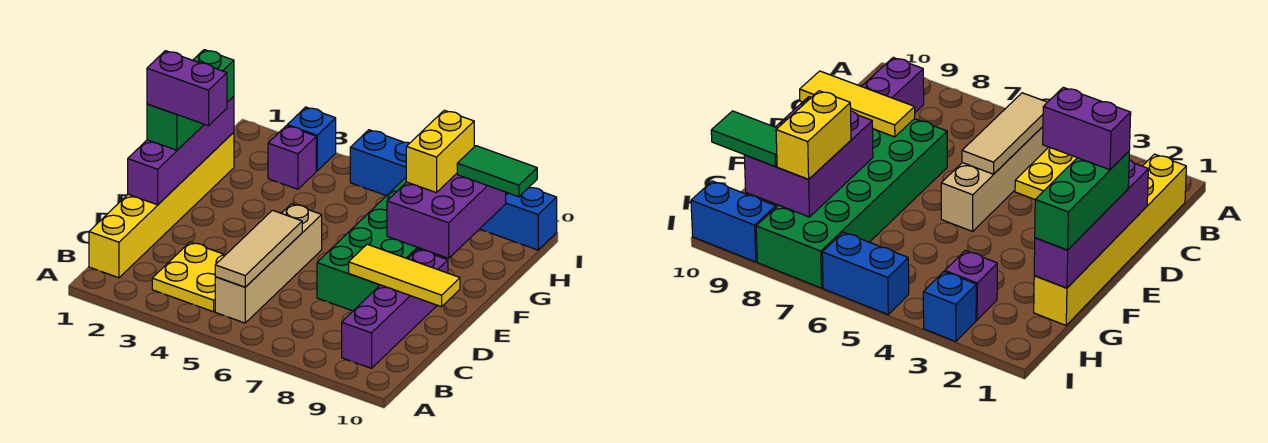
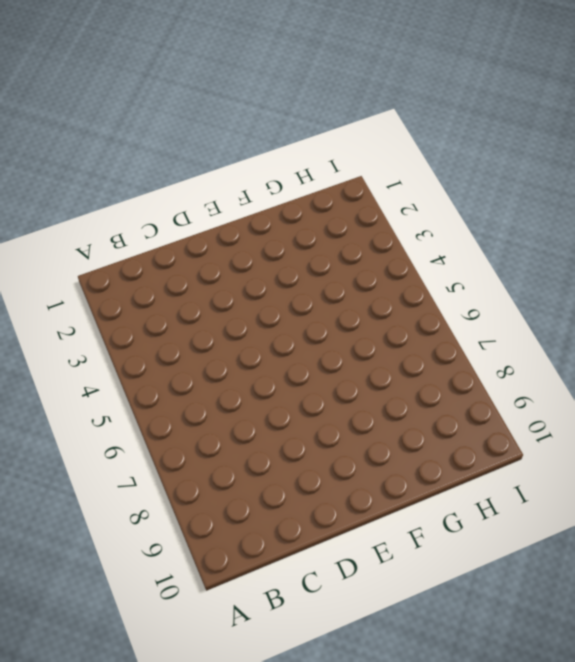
none -> yellow brick B1:G1 level 1
none -> yellow plate B3:C4 level 1
none -> tan brick B5:E5 level 1

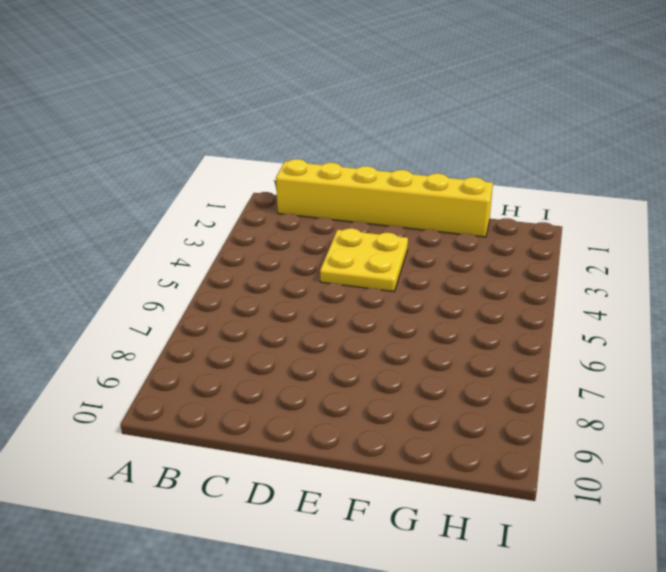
yellow plate D3:E4 level 1 -> yellow plate B3:C4 level 1
none -> tan brick B5:E5 level 1
none -> purple brick B9:E9 level 1
none -> green brick D7:I8 level 1

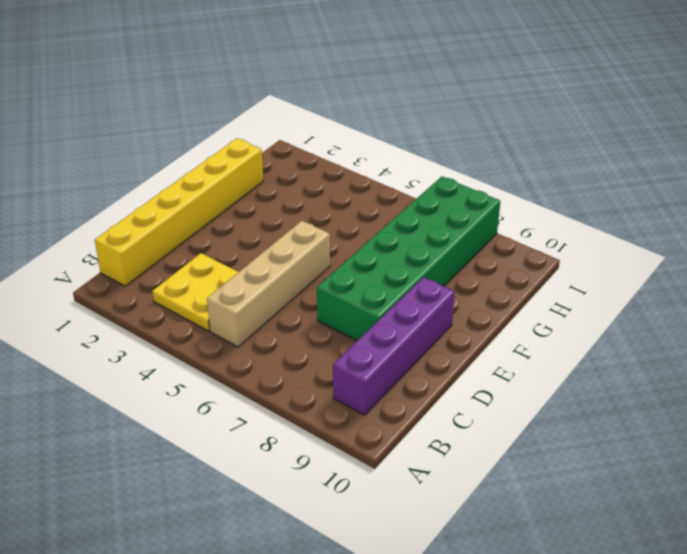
none -> purple brick H3 level 1
none -> blue brick I3 level 1
none -> blue brick I5:I6 level 1

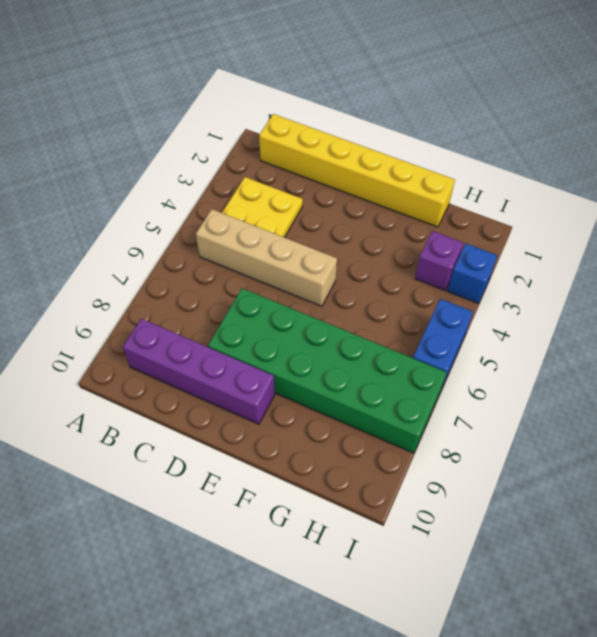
none -> blue brick I9:I10 level 1
none -> tan tile B5:D5 level 2
none -> purple brick D1:G1 level 2

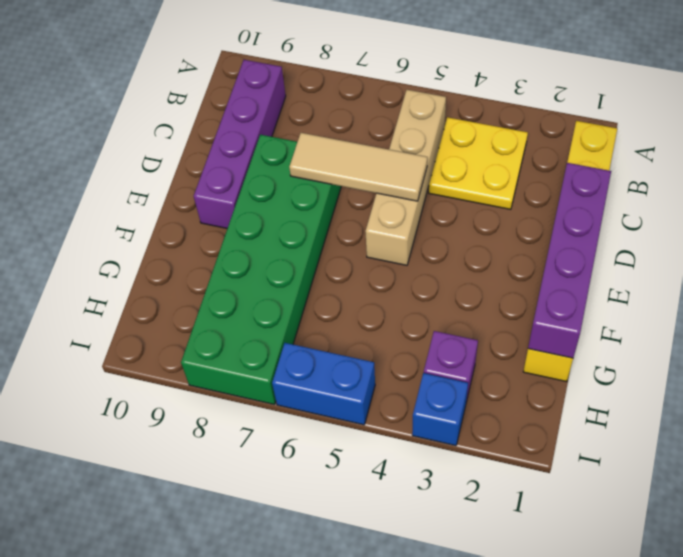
tan tile D5:D7 level 2 -> tan tile B5:D5 level 2
none -> blue brick I9:I10 level 1
none -> yellow tile D8:D10 level 2
none -> purple brick F8:H9 level 2

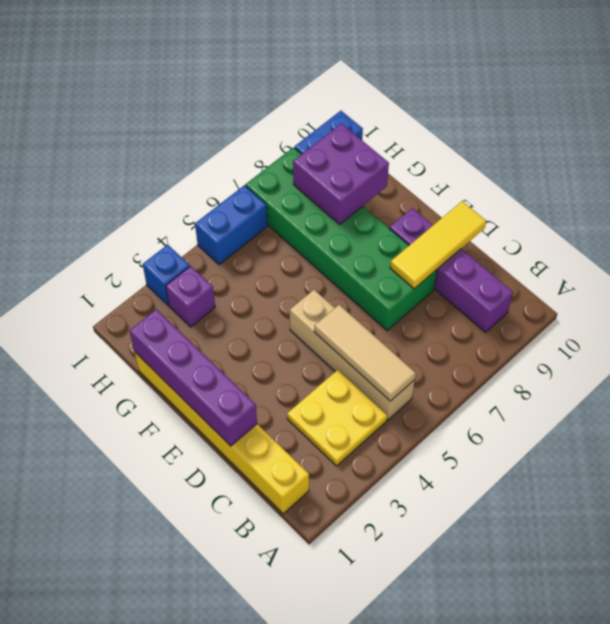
purple brick G8:H9 level 2 -> purple brick F8:H9 level 2
none -> green brick E1:G1 level 3
none -> yellow brick G8:H8 level 3
none -> green tile H9:H10 level 3

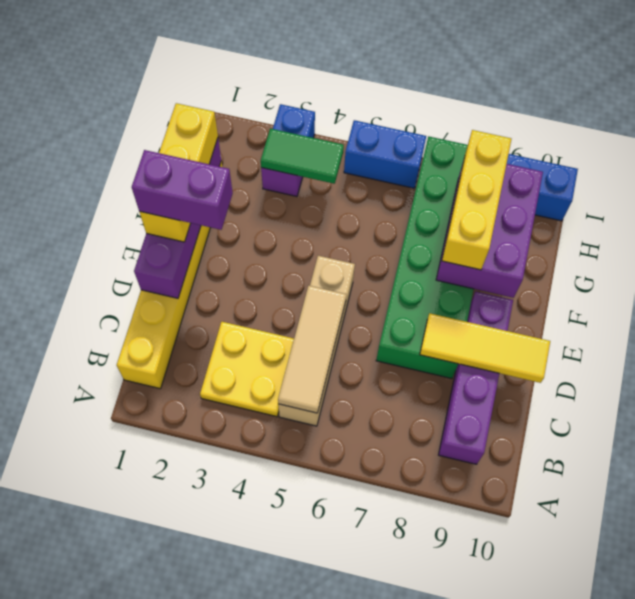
yellow brick E1:G1 level 3 -> green brick E1:G1 level 3
yellow brick F8:H8 level 3 -> yellow brick G8:H8 level 3
green tile H3:H4 level 2 -> green tile H9:H10 level 3

